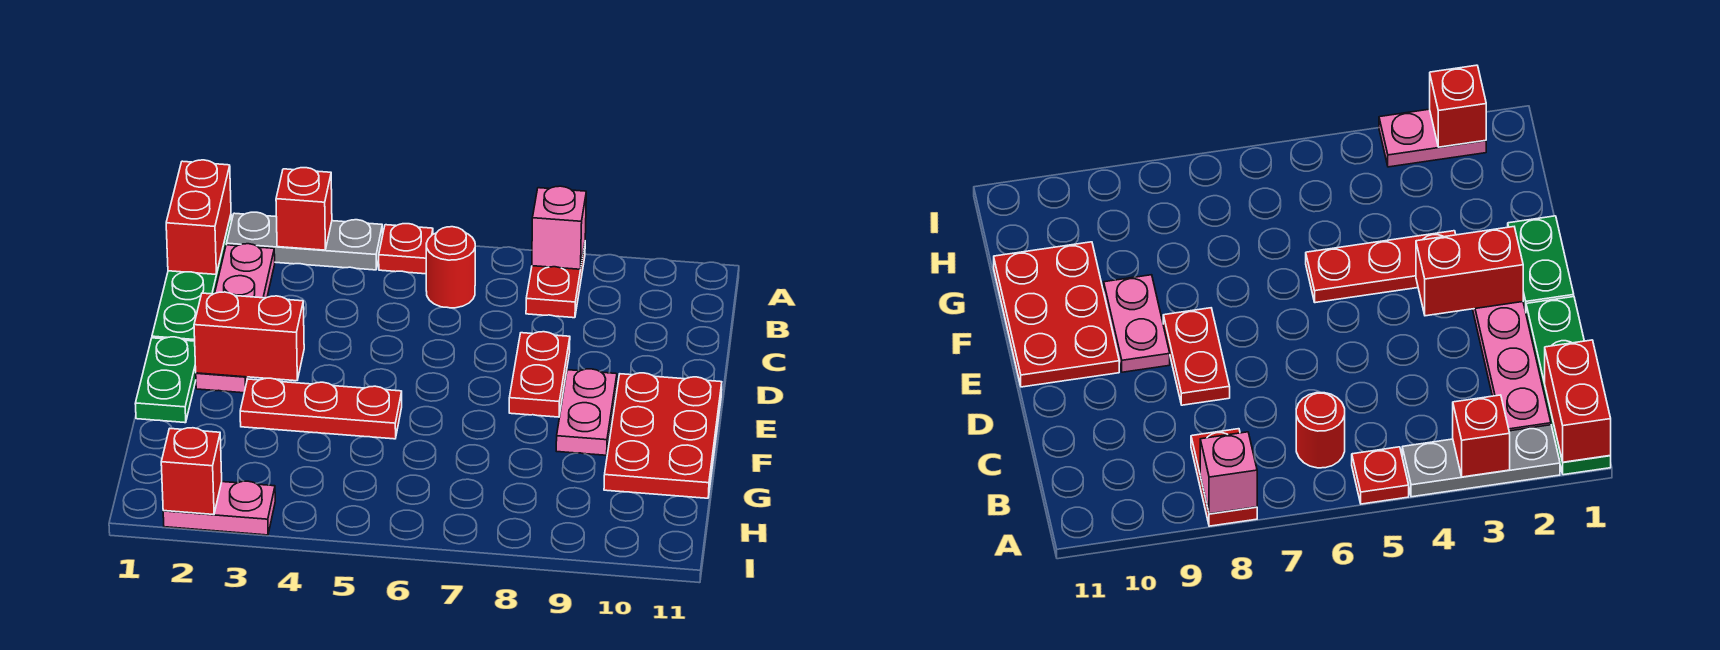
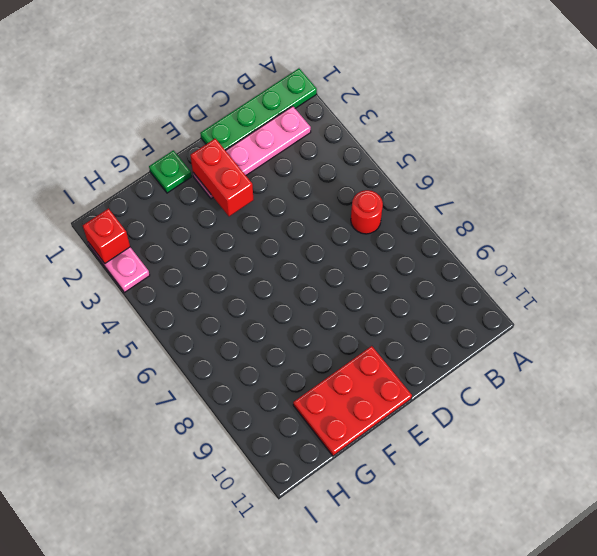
green plate F1 level 1 -> green plate E1:F1 level 1
none -> grey plate A2:A4 level 1
none -> red plate A5 level 1
none -> red plate A8:B8 level 1

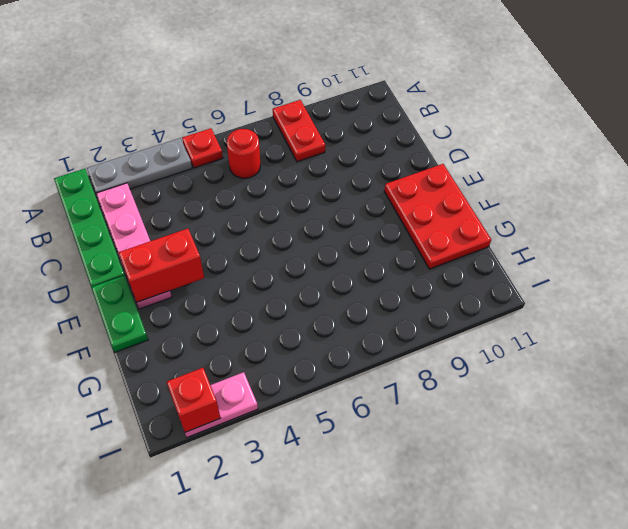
none -> red plate D8:E8 level 1
none -> pink plate E9:F9 level 1
none -> red plate F3:F5 level 1

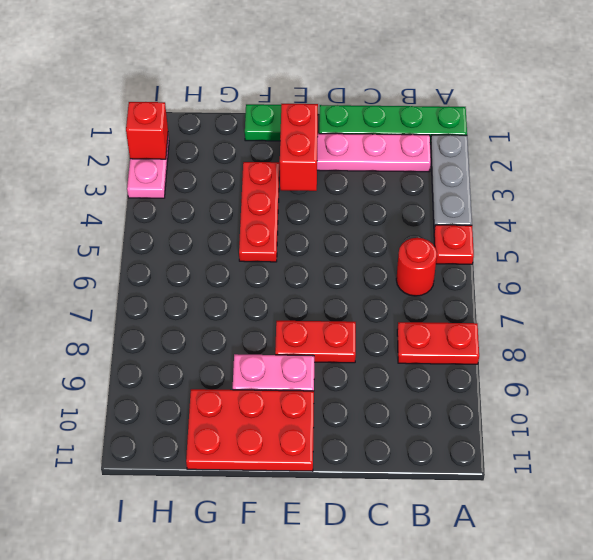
none -> red brick A1:B1 level 2
none -> red brick A3 level 2
none -> pink brick A8 level 2

